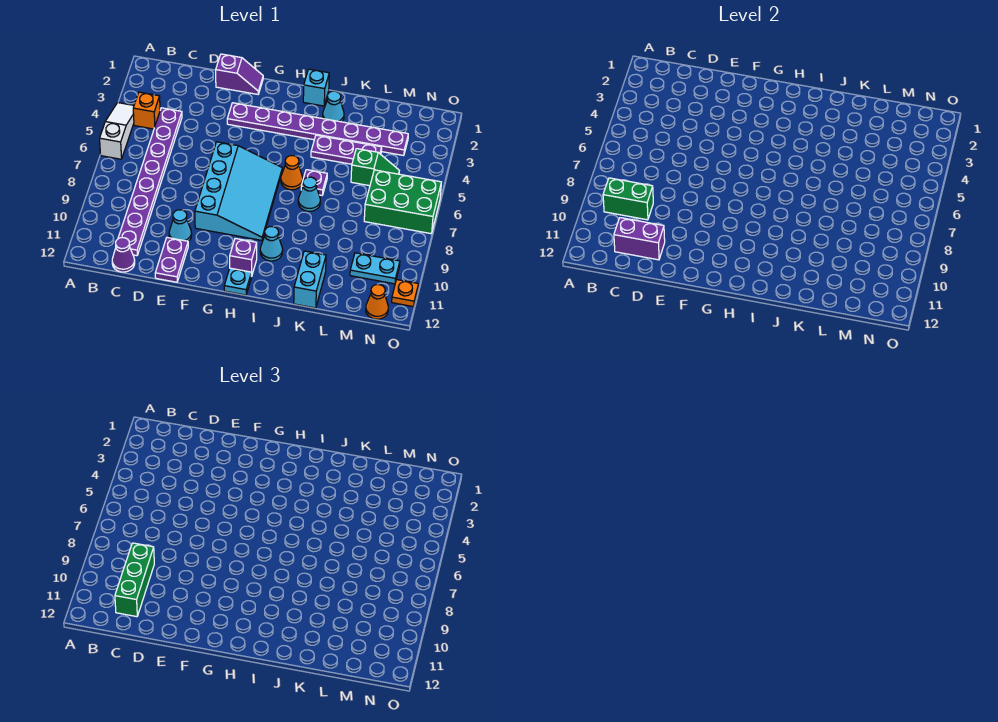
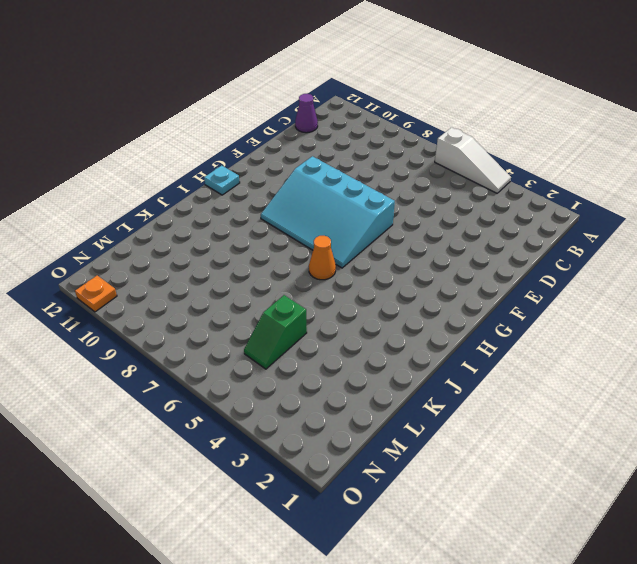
none -> orange brick B4 level 1
none -> purple plate C4:C11 level 1
none -> purple slope E1:F1 level 1 top E

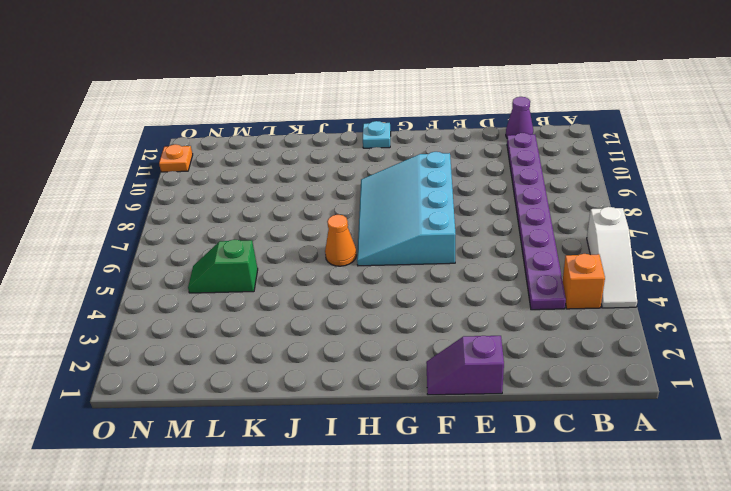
none -> cyan cone E10 level 1
none -> purple plate E11:E12 level 1
none -> purple plate F3:M3 level 1

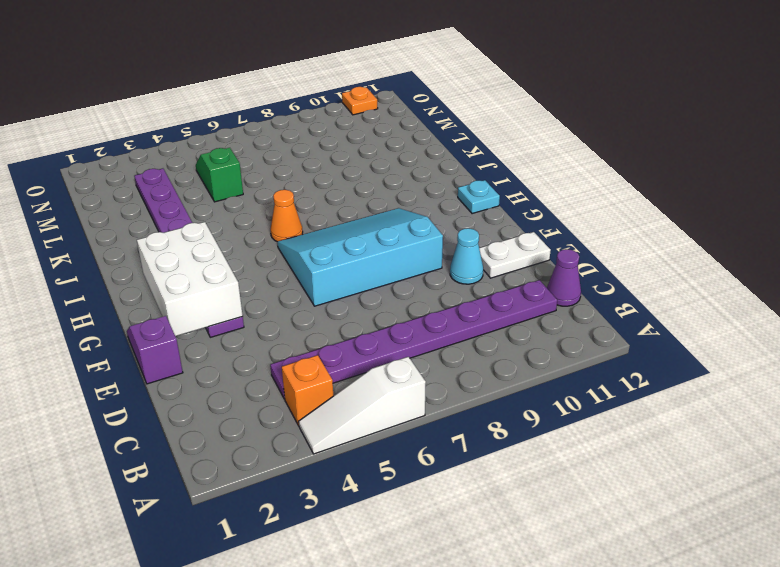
white plate E11:E12 level 1 -> purple plate E11:E12 level 1
white brick F2:H3 level 2 -> none
none -> purple brick H11 level 1
none -> cyan brick I1 level 1
none -> cyan cone I10 level 1

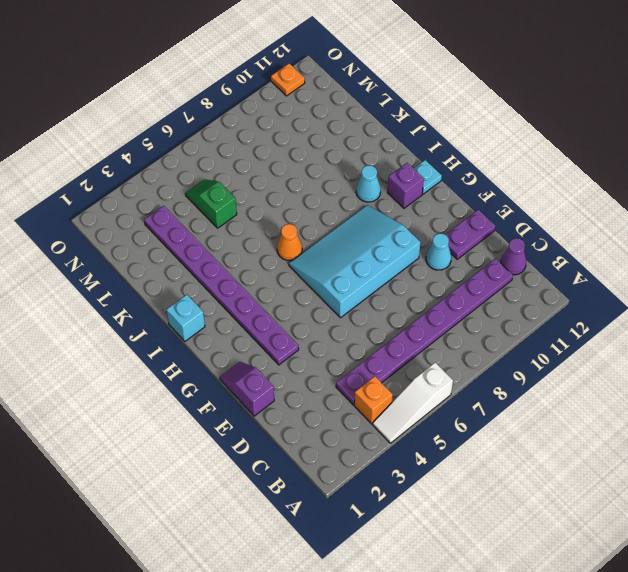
none -> cyan cone J2 level 1
none -> purple plate J4:L4 level 1
none -> purple plate J6 level 1

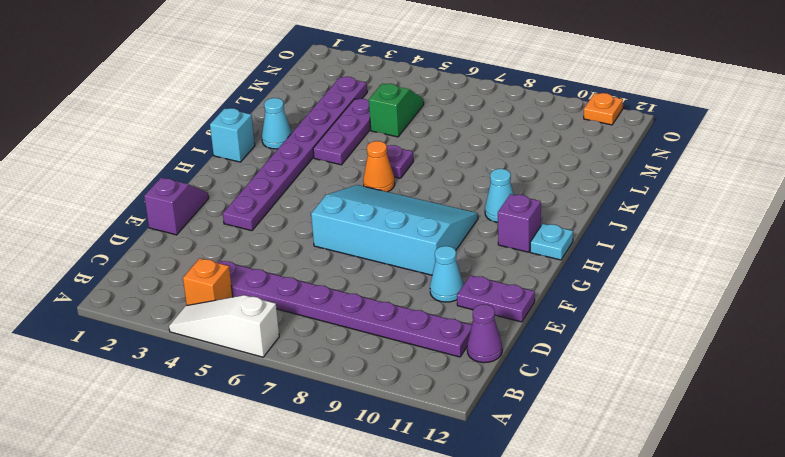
none -> cyan cone J7 level 1
none -> cyan brick K11:K12 level 1
none -> green brick M6:O7 level 1

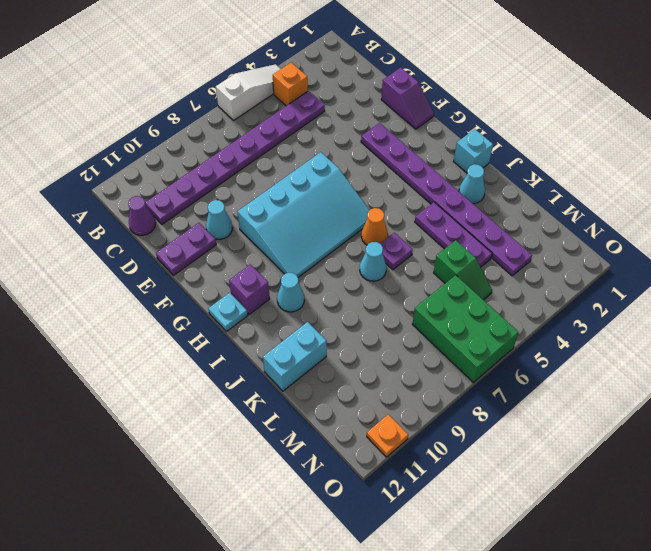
none -> cyan plate M10:N10 level 1
none -> orange cone N12 level 1
none -> green brick B9:C9 level 2

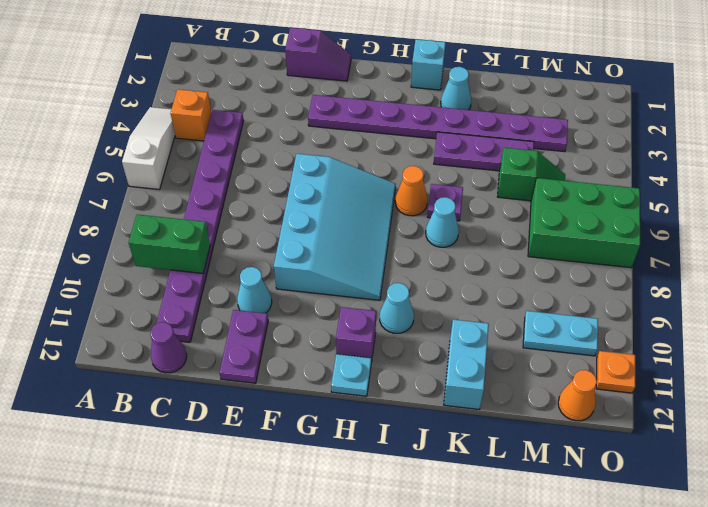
none -> purple brick C11:D11 level 2
none -> green brick C9:C11 level 3

